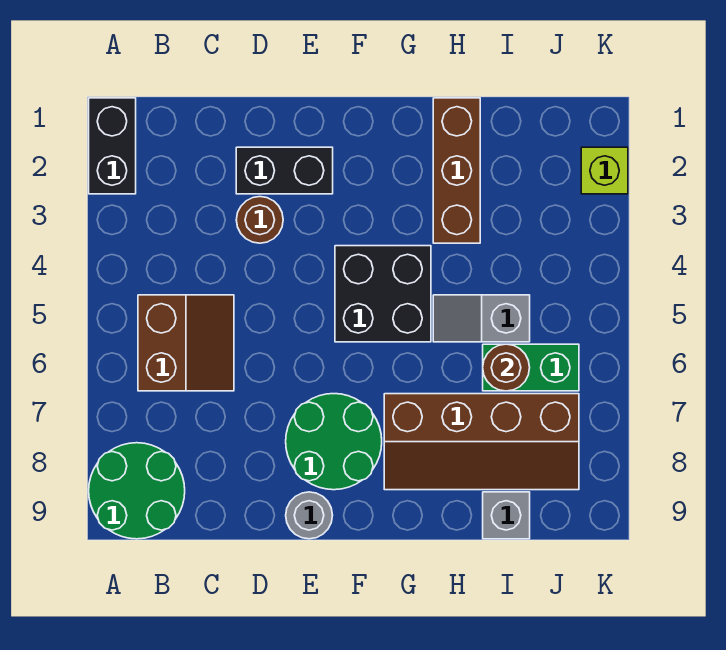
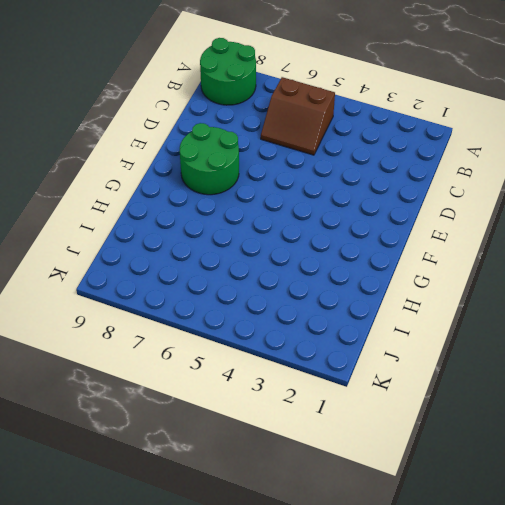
none -> black brick A1:A2 level 1
none -> black brick D2:E2 level 1
none -> brown round brick D3 level 1

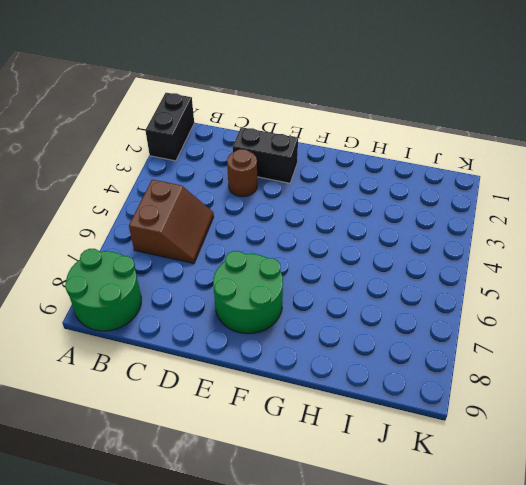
none -> grey round brick E9 level 1
none -> black brick F4:G5 level 1
none -> brown slope G7:J8 level 1 top 7

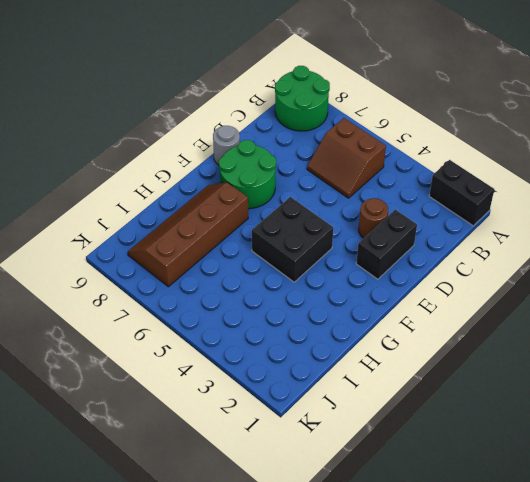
none -> brown brick H1:H3 level 1
none -> grey slope H5:I5 level 1 top I
none -> green brick I6:J6 level 1

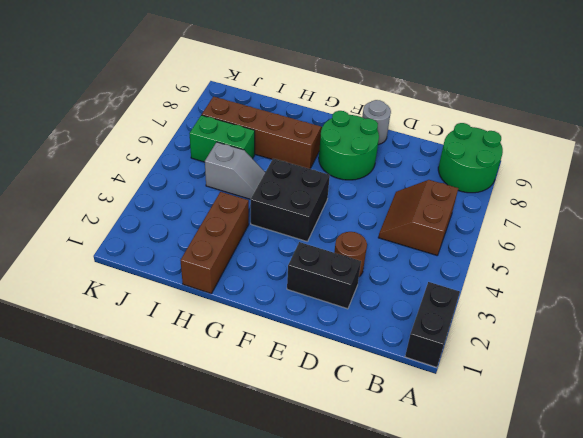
none -> grey brick I9 level 1
none -> lime brick K2 level 1
none -> brown round brick I6 level 2

